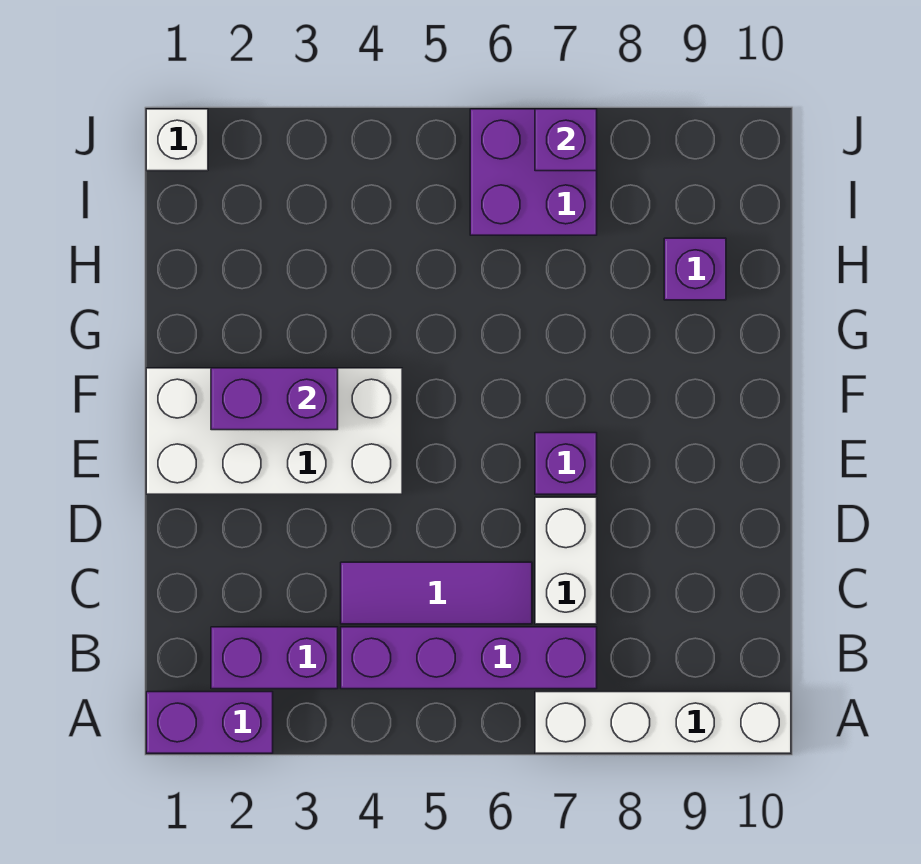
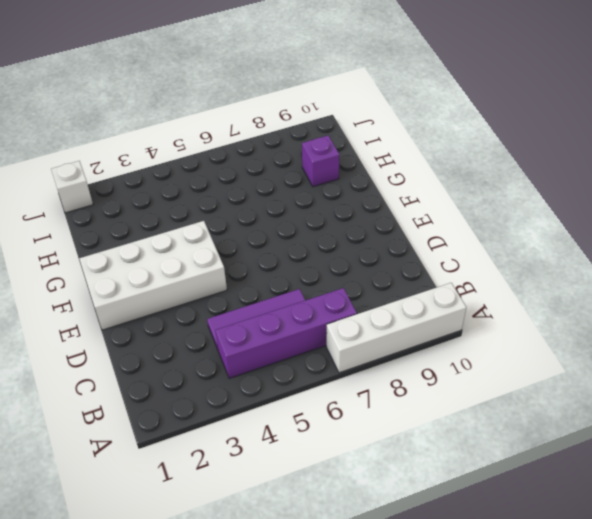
none -> purple brick A1:A2 level 1
none -> purple brick B2:B3 level 1
none -> white brick C7:D7 level 1

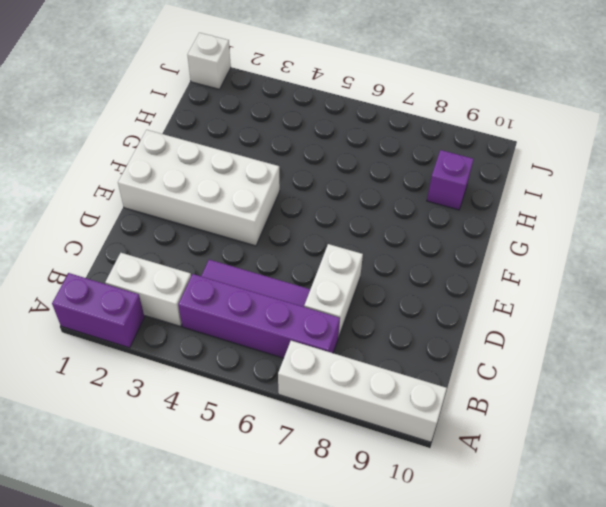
white brick B2:B3 level 1 -> purple brick B2:B3 level 1
none -> purple brick E7 level 1
none -> purple brick I6:J7 level 1
none -> purple brick F2:F3 level 2

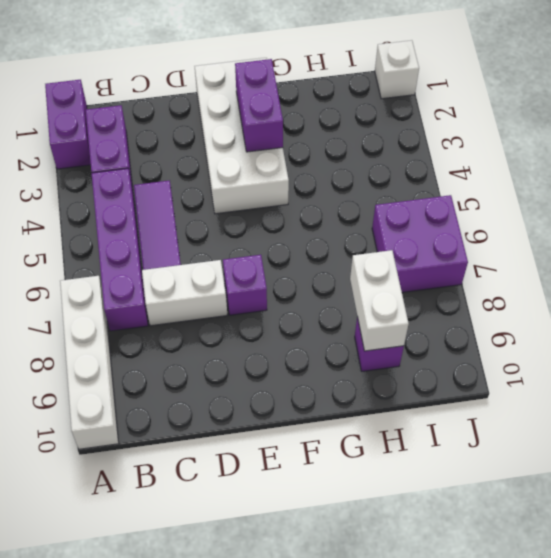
white brick H8:H9 level 2 -> none
none -> purple brick J7 level 2

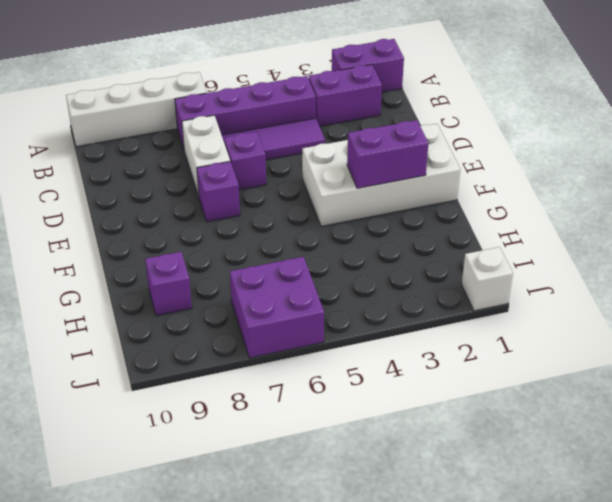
purple brick D6 level 1 -> purple brick J7 level 2

